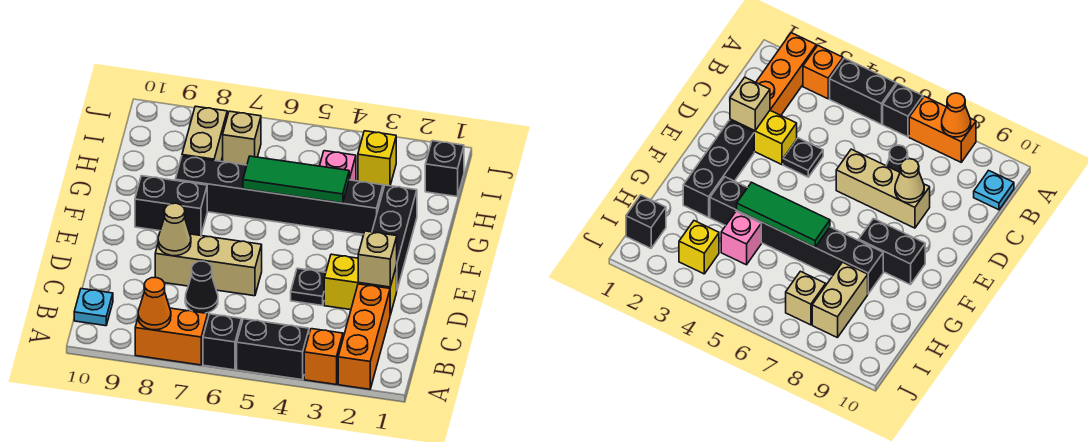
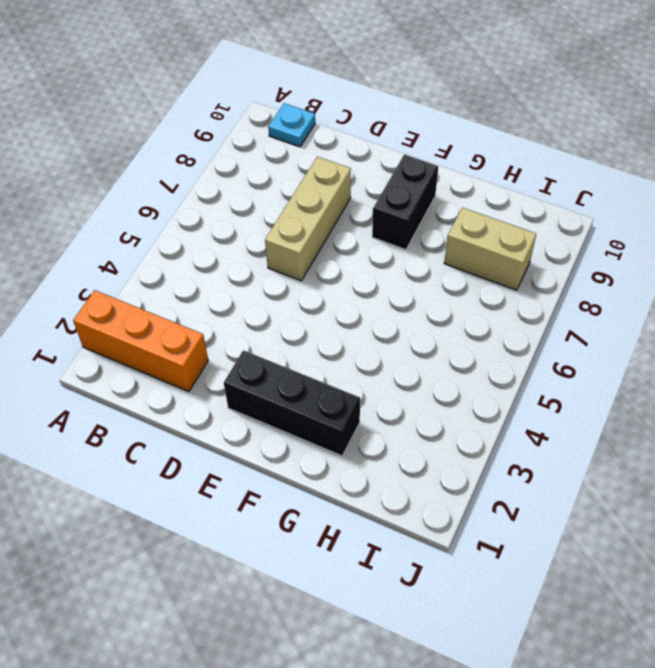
none -> orange brick A3 level 1
none -> black brick A4:A5 level 1
none -> black brick A6 level 1

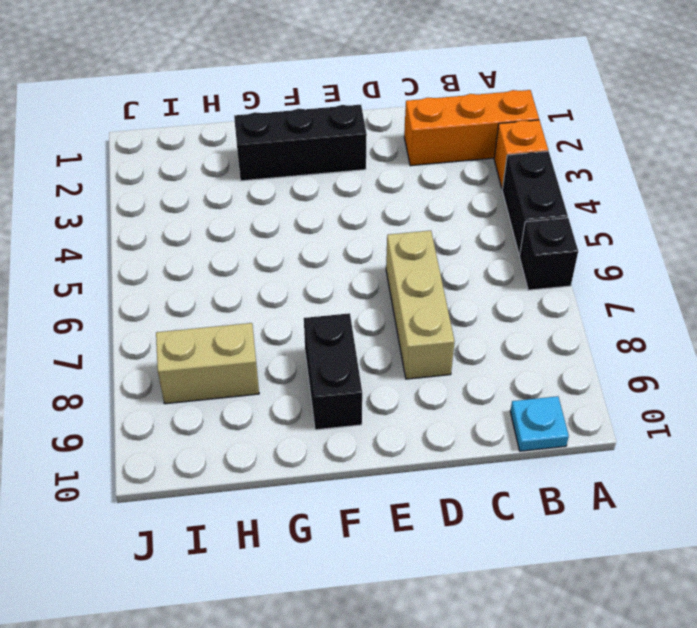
none -> orange brick A7:A8 level 1
none -> black cone C7 level 1
none -> yellow brick D2:D3 level 1

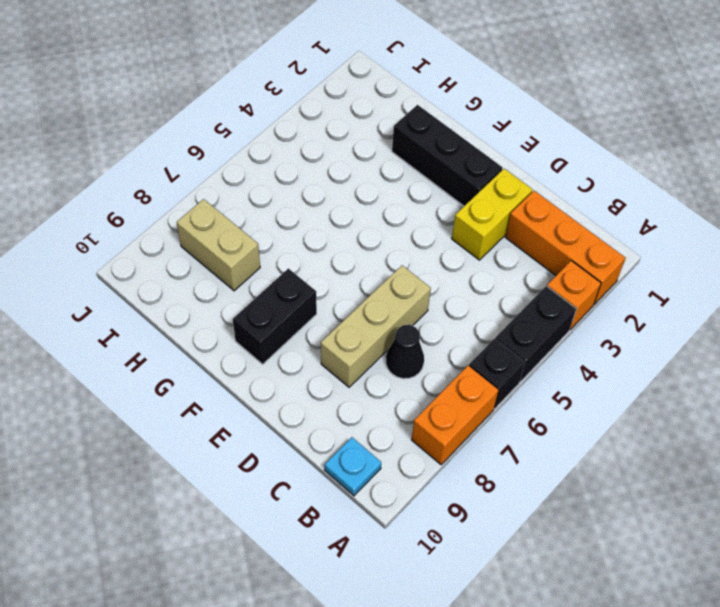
none -> black plate D4 level 1
none -> black brick G3:G8 level 1
none -> pink brick H4 level 1

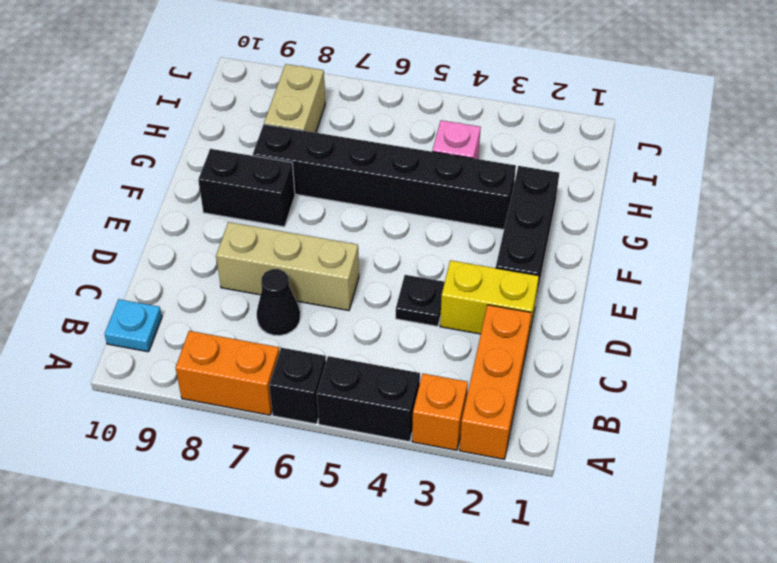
none -> black brick I1 level 1
none -> yellow brick I3 level 1
none -> tan brick I7 level 1

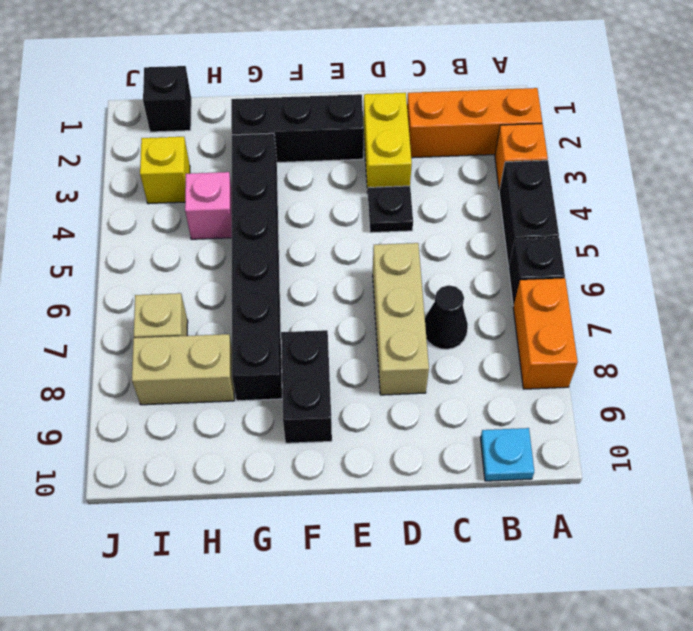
none -> orange cone A8 level 2
none -> tan brick D2 level 2
none -> tan cone D8 level 2

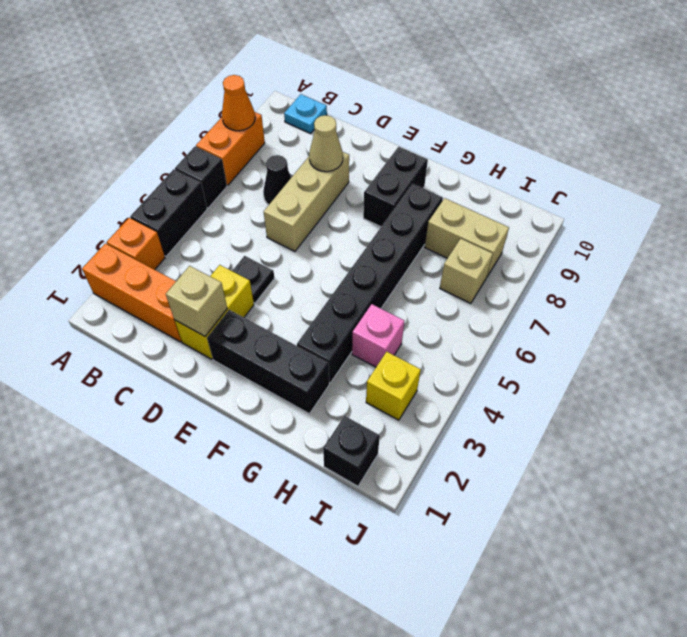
none -> green tile G4:G6 level 2

